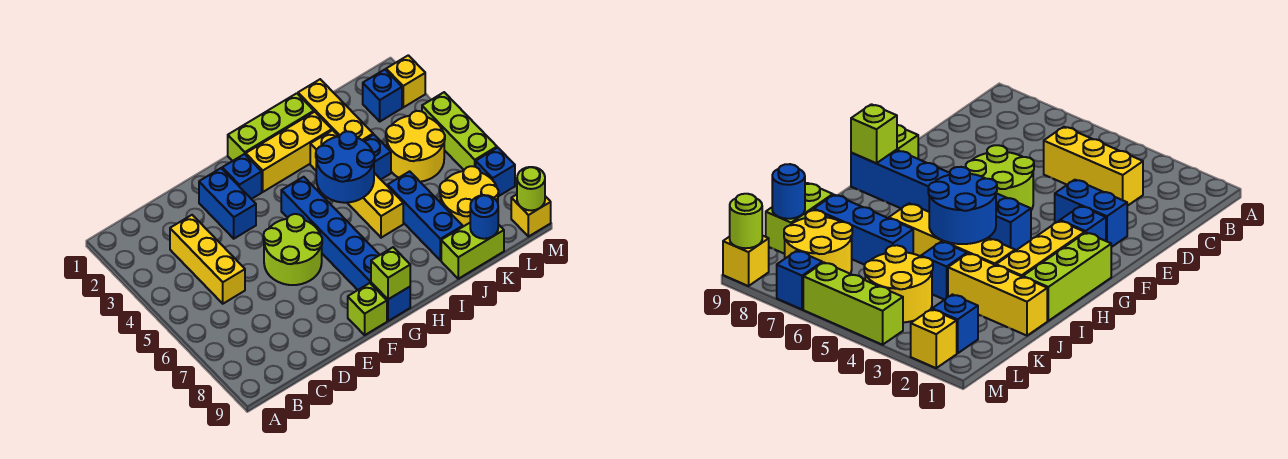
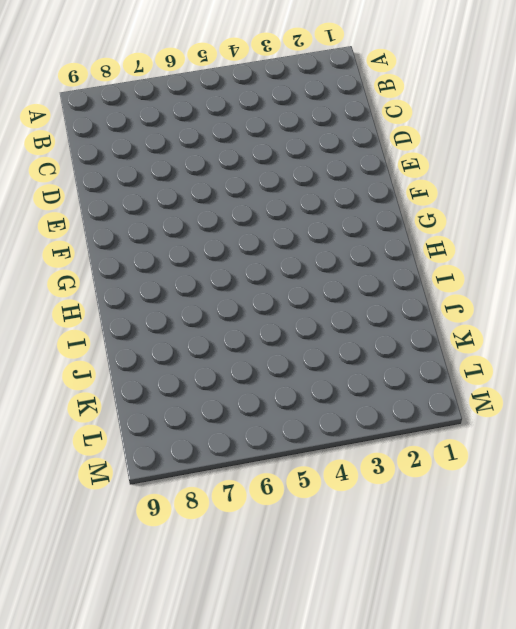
none -> yellow brick C3:C5 level 1
none -> blue brick E2:E3 level 1
none -> lime round brick E5:F6 level 1

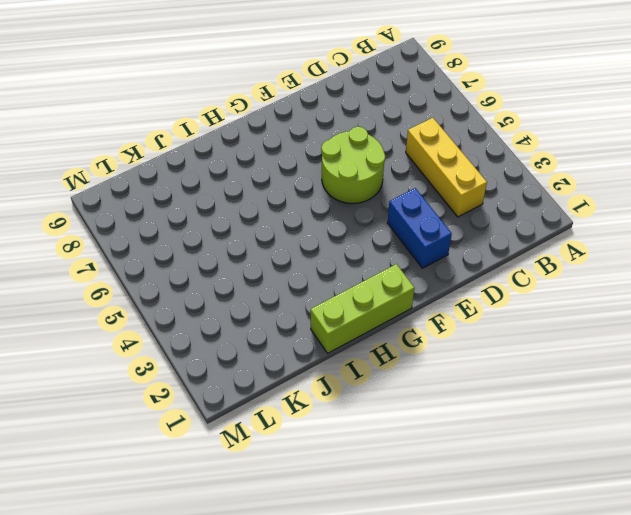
none -> blue brick F2 level 1
none -> lime brick F9 level 1
none -> yellow brick G2:I2 level 1

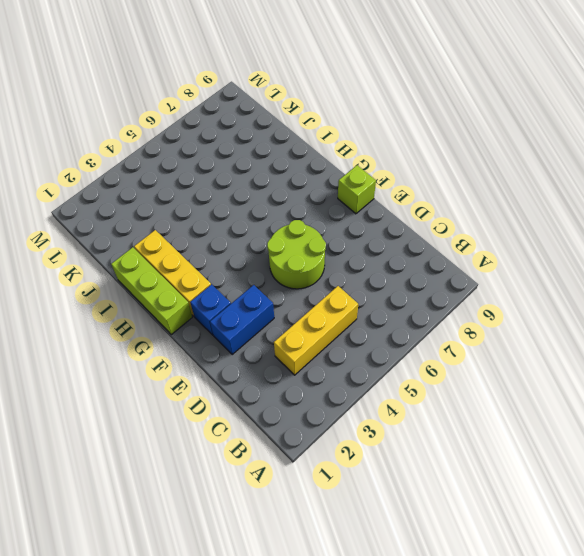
none -> blue brick G4:G9 level 1
none -> yellow brick I3:I6 level 1
none -> yellow brick J1:J3 level 1

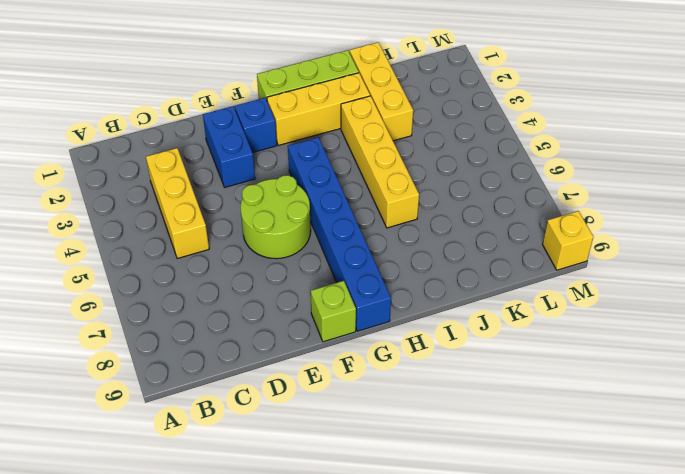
none -> blue brick J4 level 1
none -> blue brick J6:J8 level 1
none -> lime brick J9:K9 level 1

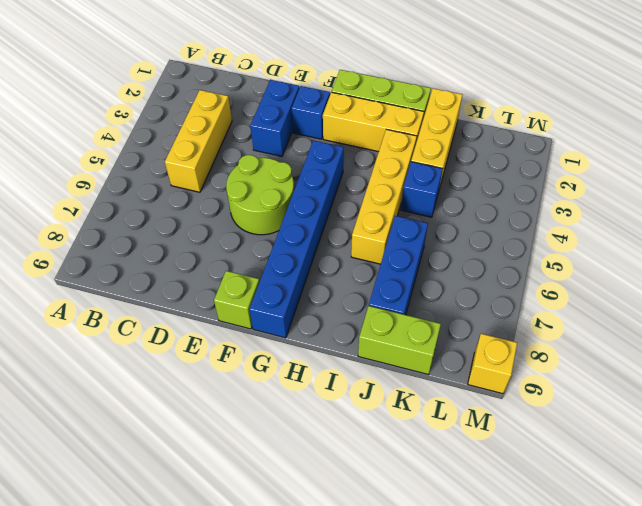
none -> yellow round brick K4:L5 level 1
none -> yellow round brick K7:L8 level 1
none -> blue brick L2 level 1

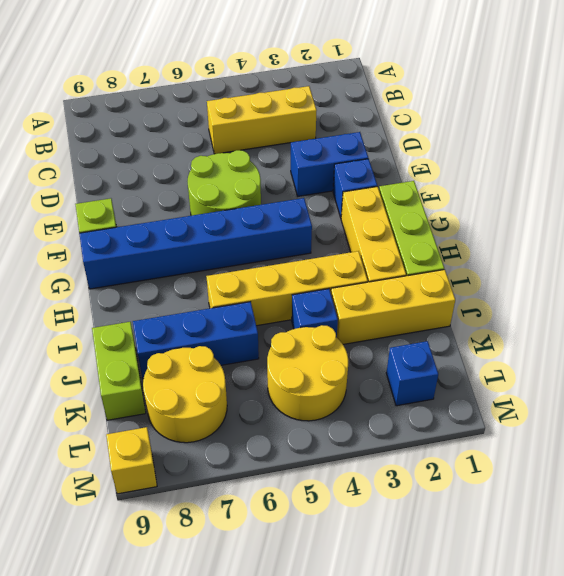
none -> yellow brick M2 level 1
none -> lime brick M4:M6 level 1
none -> blue brick M7 level 1

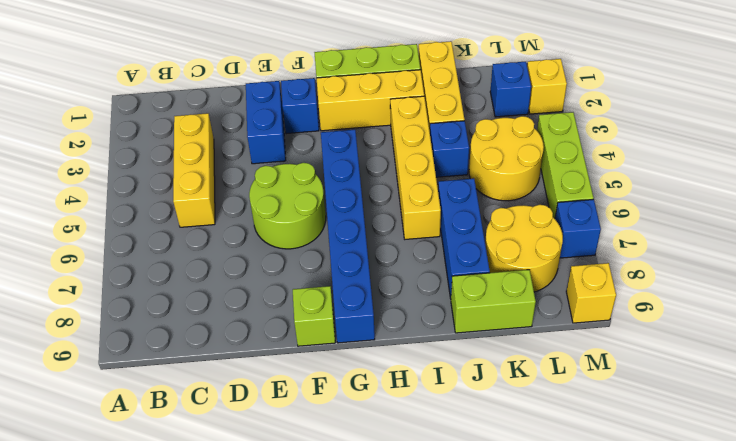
none -> lime brick G9 level 2
none -> blue round brick H4:I5 level 2
none -> blue round brick K9 level 2

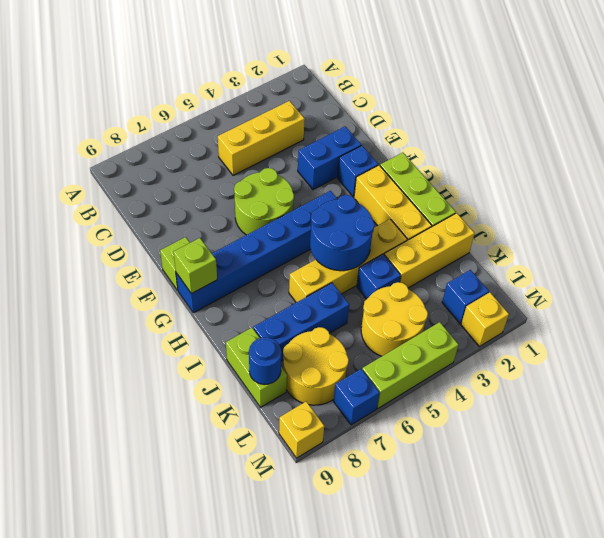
none -> lime round brick M9 level 2

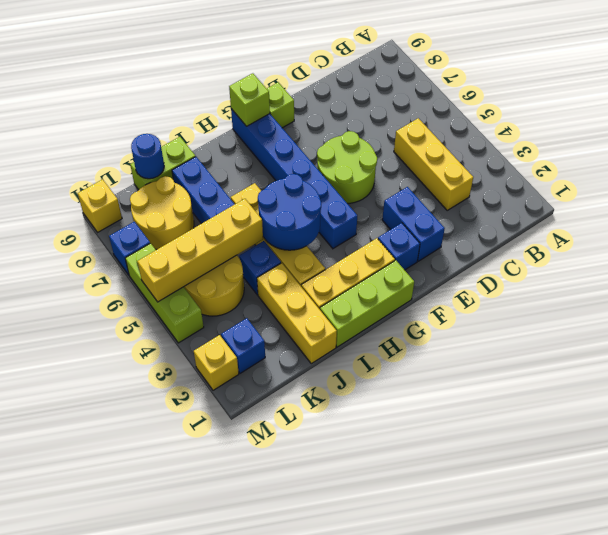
yellow brick J5:M5 level 2 -> none
none -> lime round brick M9 level 2

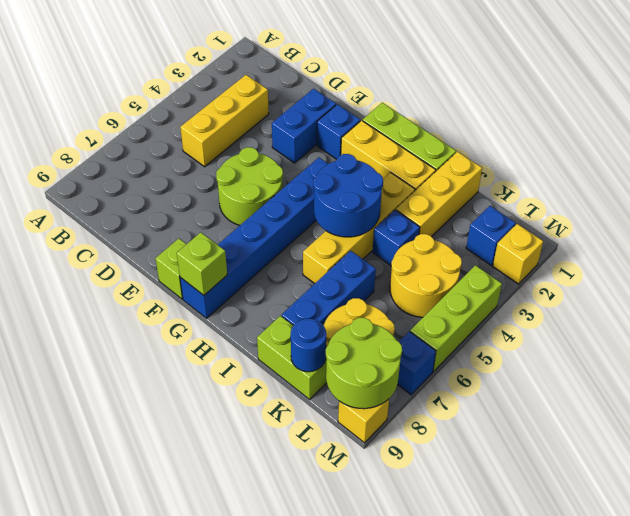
lime round brick L8:M9 level 2 -> lime round brick M9 level 2

